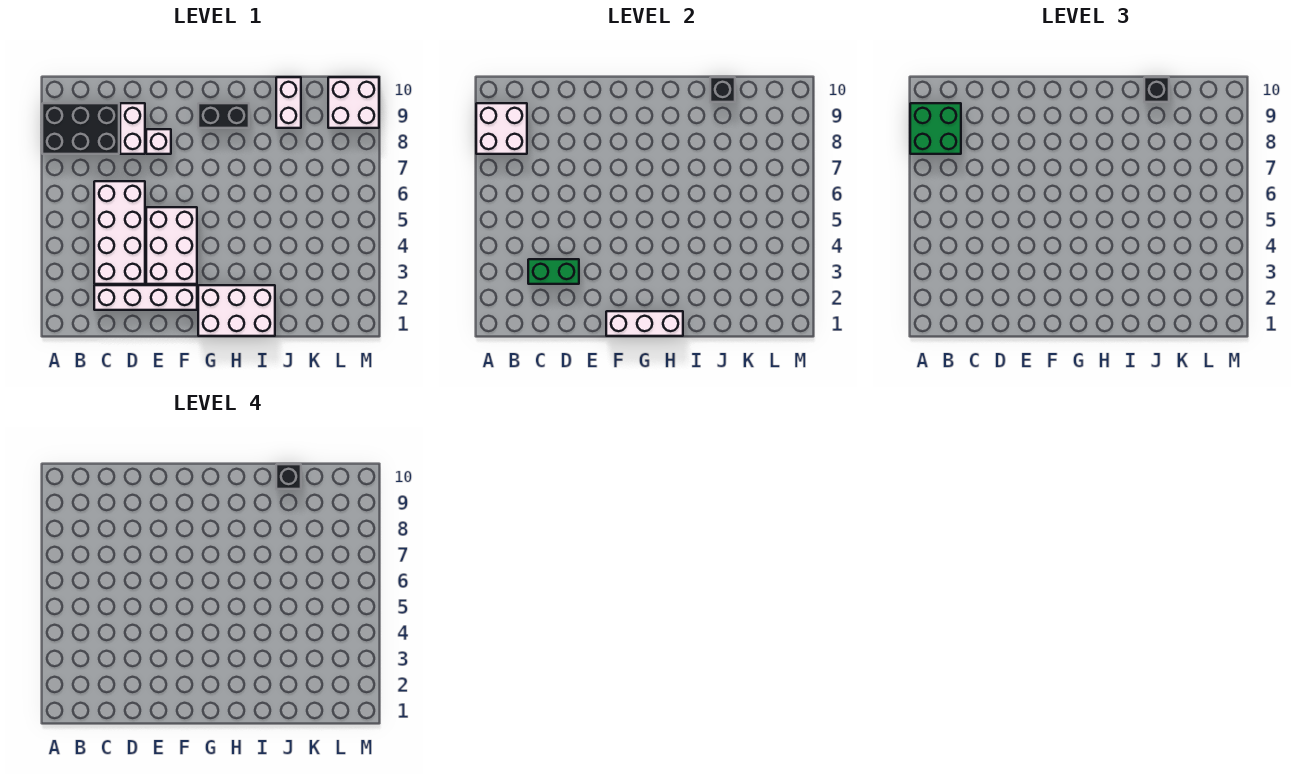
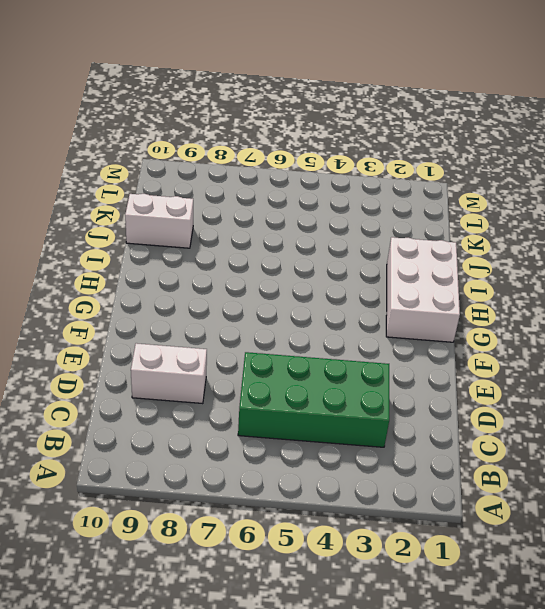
green brick C3:D6 level 1 -> white brick C3:D6 level 1
none -> black brick A8:C9 level 1
none -> white brick C2:F2 level 1
none -> white brick E3:F5 level 1

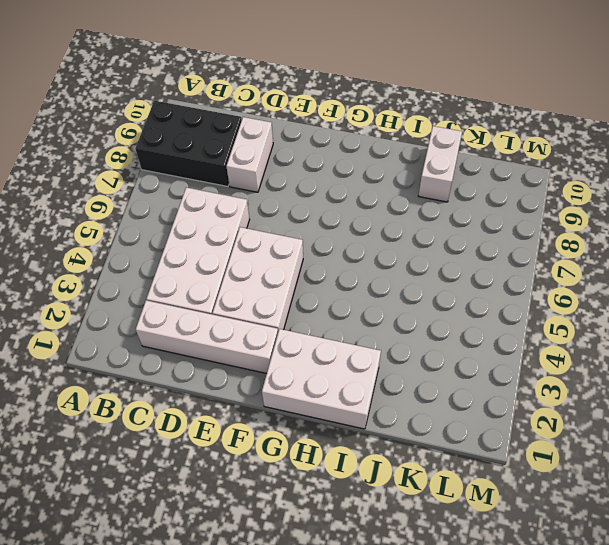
none -> white brick E8 level 1
none -> black brick G9:H9 level 1
none -> white brick L9:M10 level 1

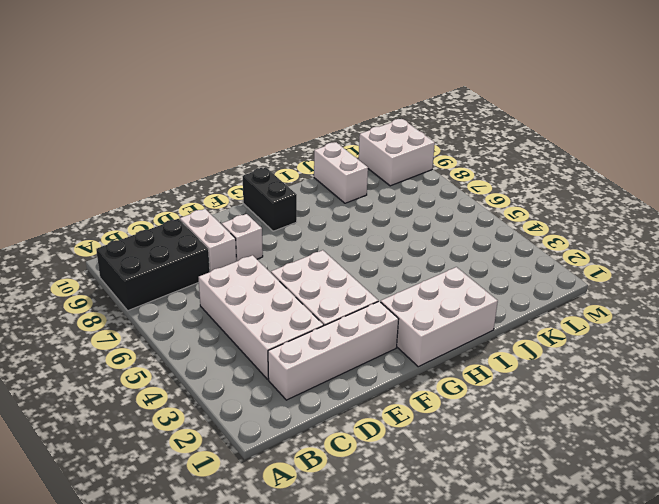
black brick G9:G10 level 1 -> black brick G9:H9 level 1
none -> white brick A8:B9 level 2
none -> green brick C3:D3 level 2
none -> white brick F1:H1 level 2

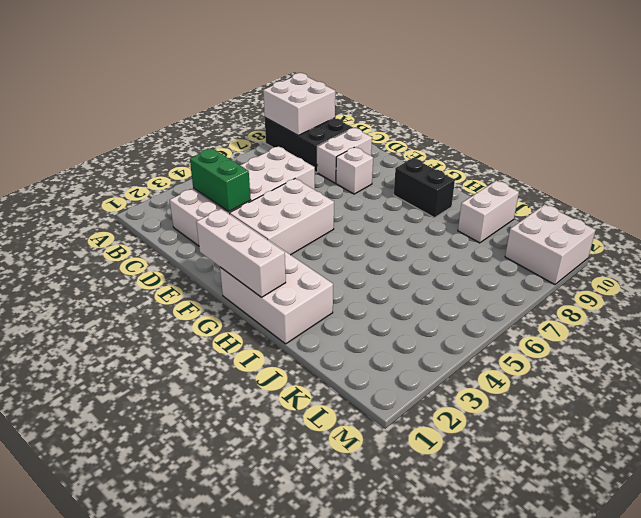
none -> black brick J10 level 2
none -> green brick A8:B9 level 3
none -> black brick J10 level 3

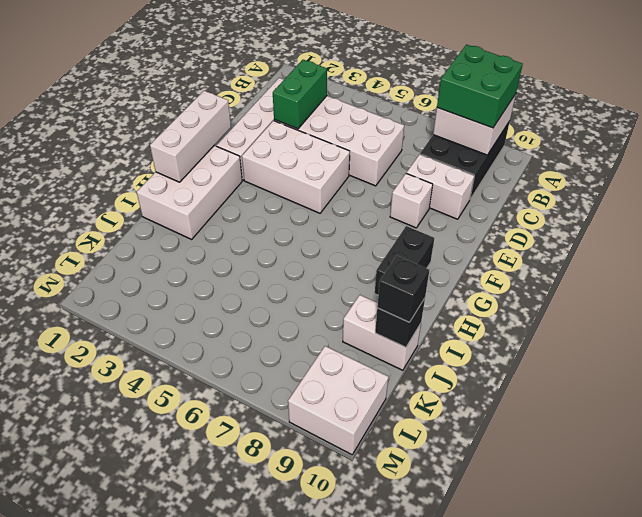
none -> black brick J10 level 4

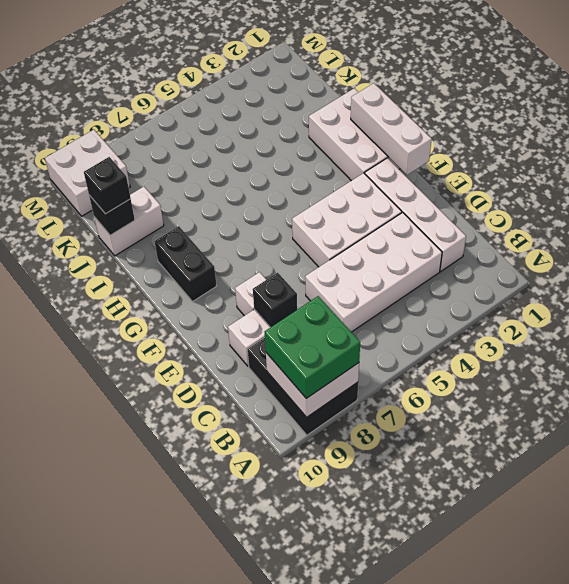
black brick D8 level 2 -> black brick J10 level 4
none -> green brick C3:D3 level 2

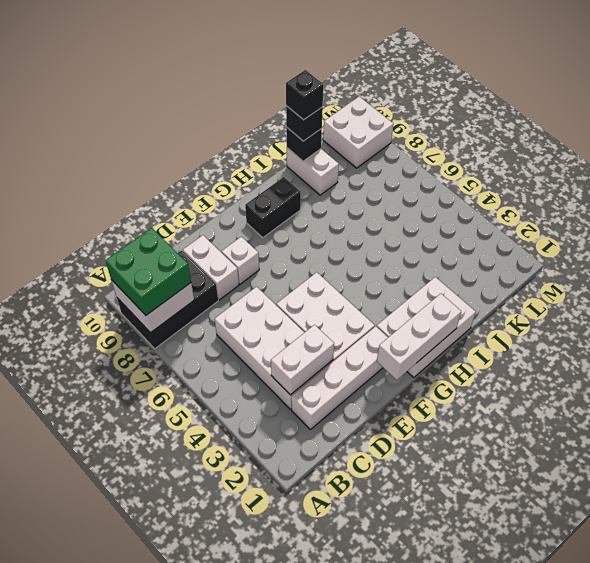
white brick C3:D3 level 2 -> green brick C3:D3 level 2

